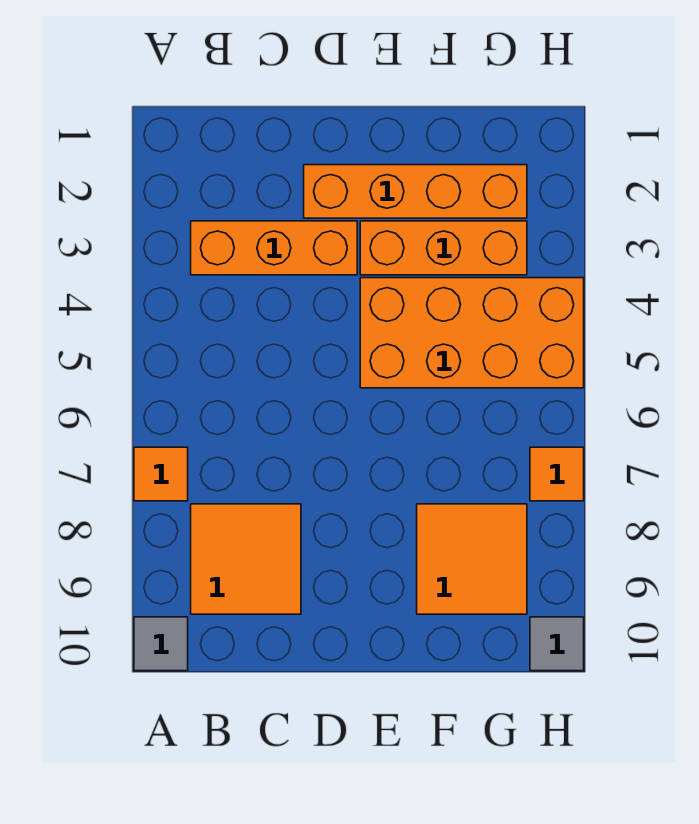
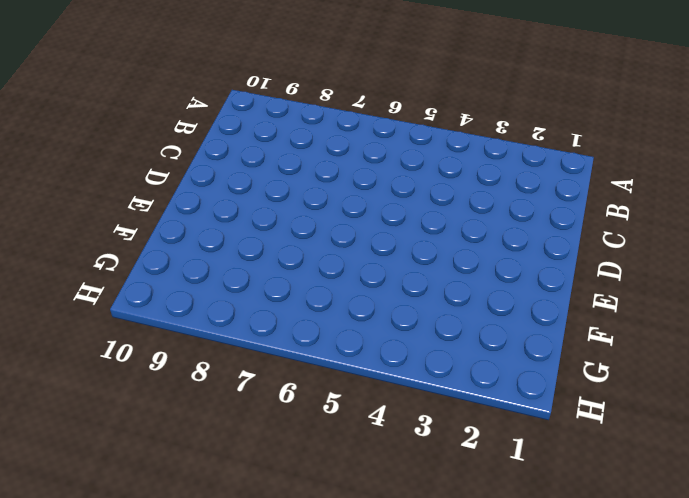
none -> orange tile A7 level 1
none -> grey tile A10 level 1

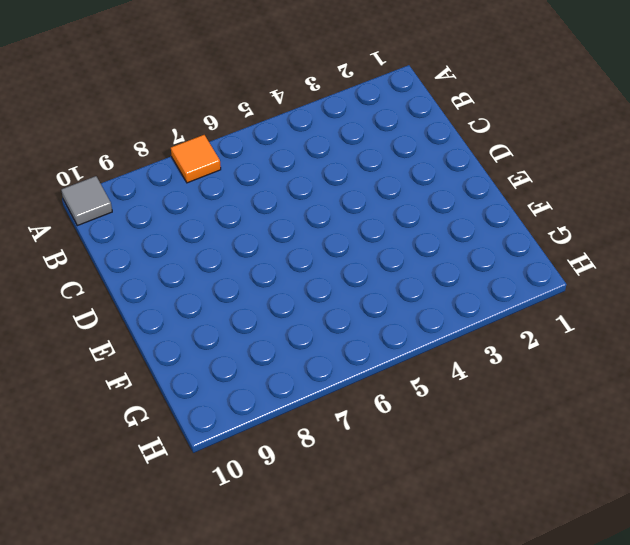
none -> orange brick B3:D3 level 1
none -> orange tile B8:C9 level 1

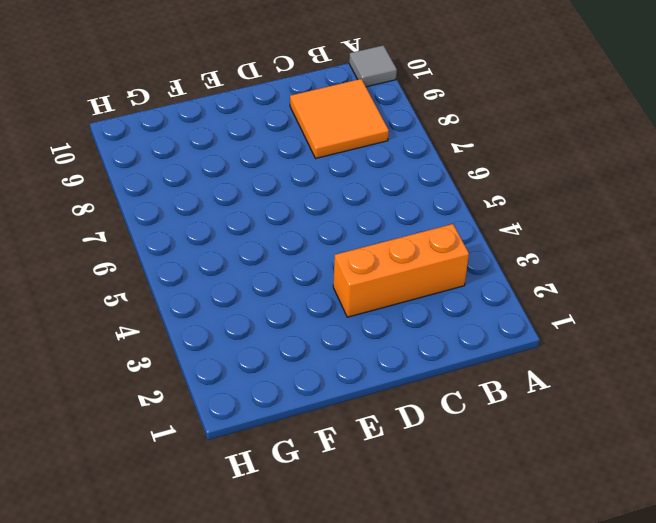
none -> orange tile A7 level 1
none -> orange brick D2:G2 level 1

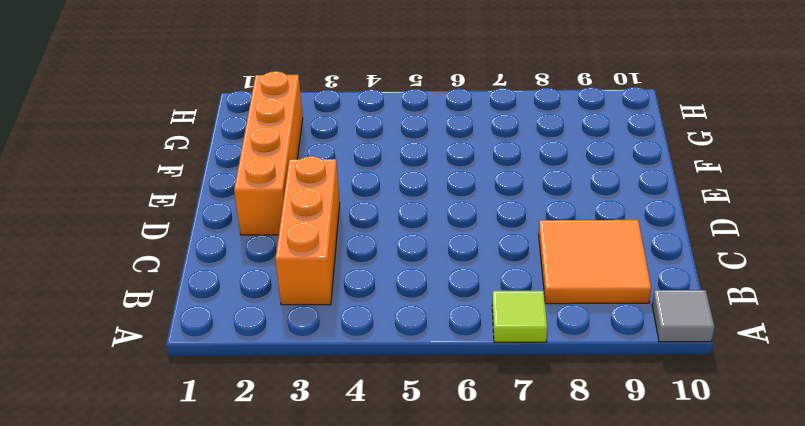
lime tile A7 level 1 -> orange tile A7 level 1
none -> orange brick E3:G3 level 1
none -> orange brick E4:H5 level 1

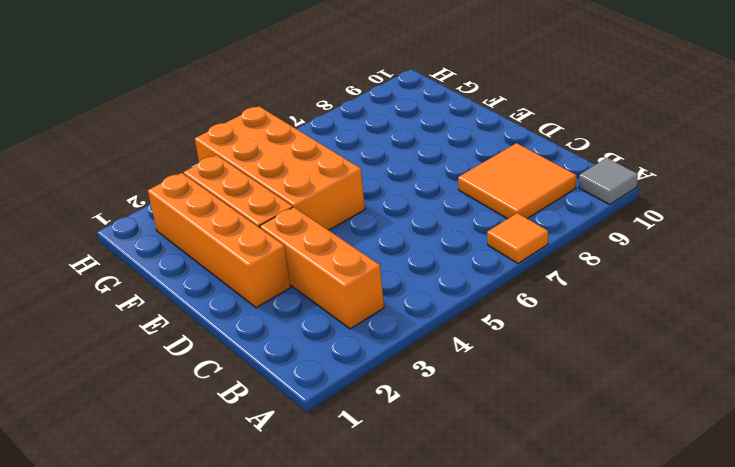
none -> orange tile F8:G9 level 1
none -> orange tile H7 level 1

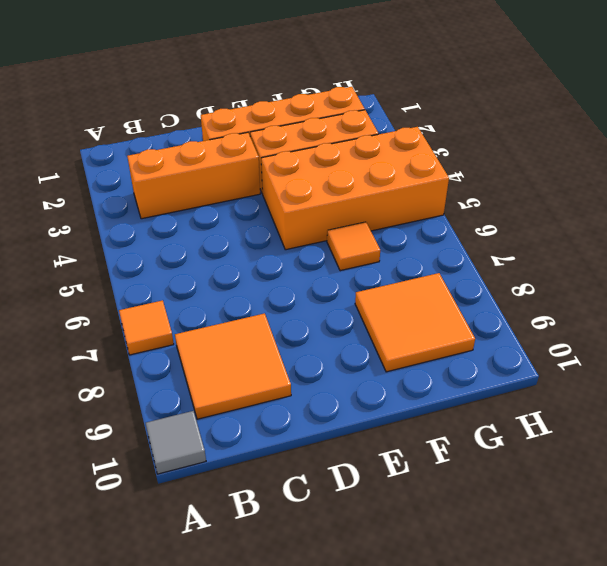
orange tile F6 level 1 -> orange tile H7 level 1
none -> grey tile H10 level 1

